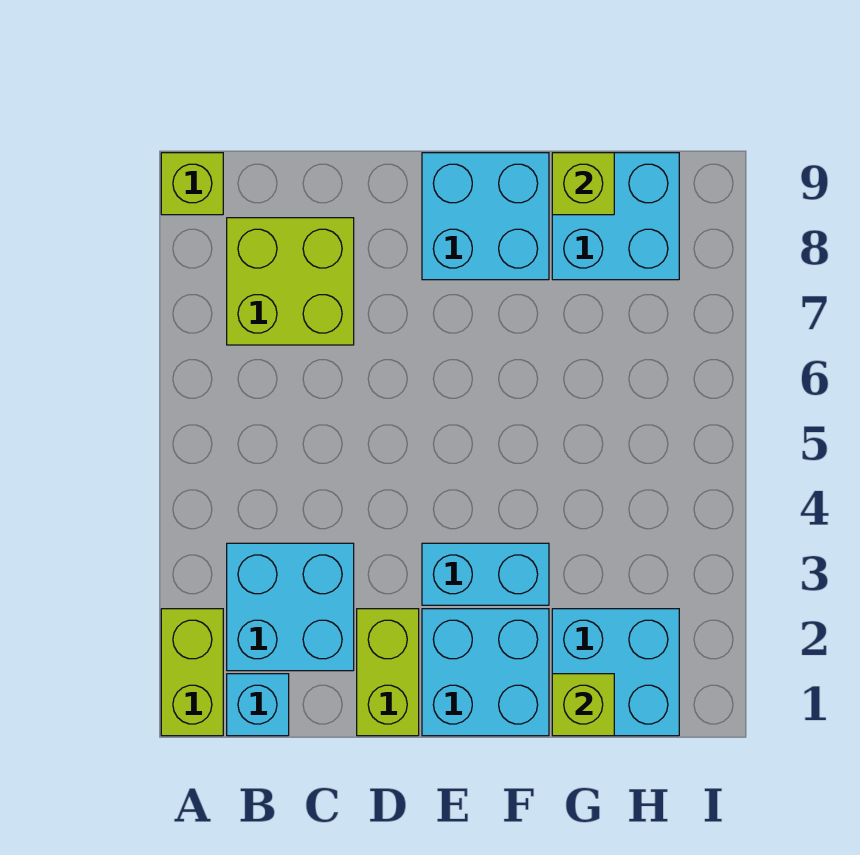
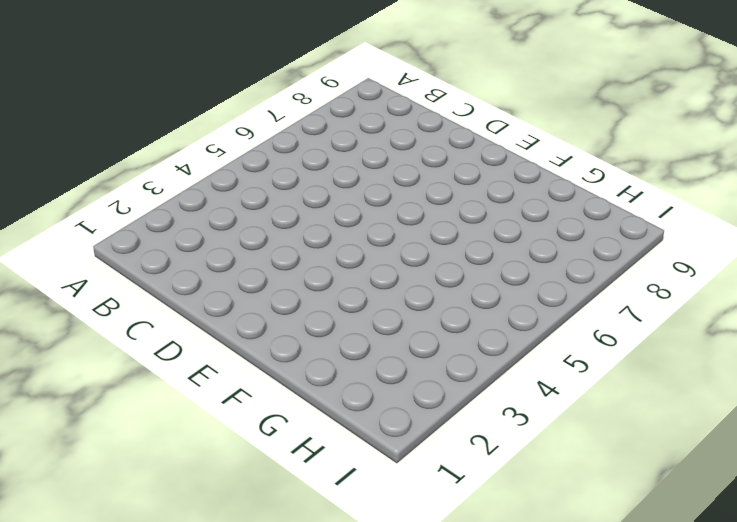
none -> lime brick A1:A2 level 1
none -> lime brick A9 level 1
none -> cyan brick B1 level 1

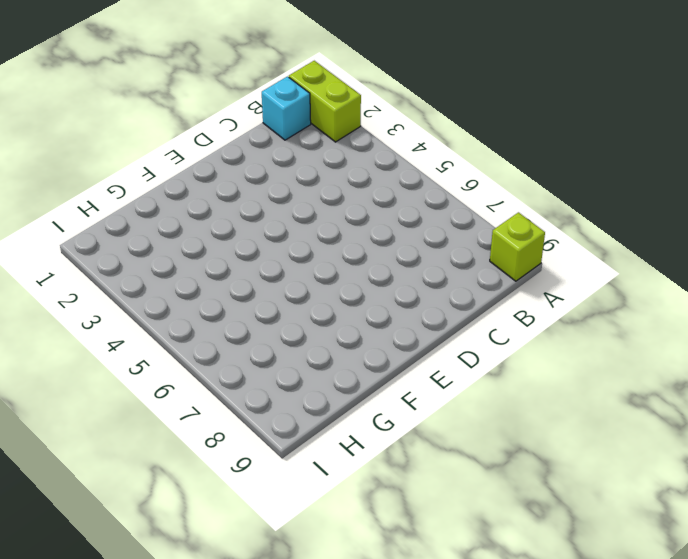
none -> cyan brick B2:C3 level 1
none -> lime brick B7:C8 level 1
none -> lime brick D1:D2 level 1

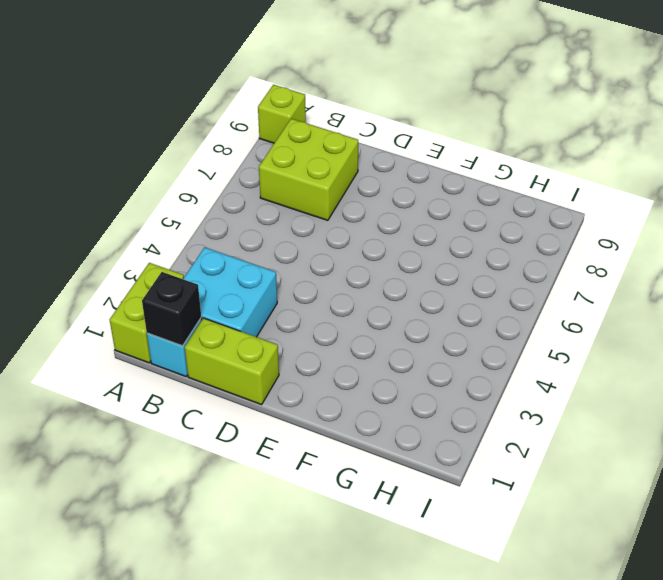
black brick B1 level 2 -> none
lime brick C1:D1 level 1 -> lime brick D1:D2 level 1
none -> cyan brick E1:F2 level 1
none -> cyan brick E3:F3 level 1
none -> cyan brick E8:F9 level 1

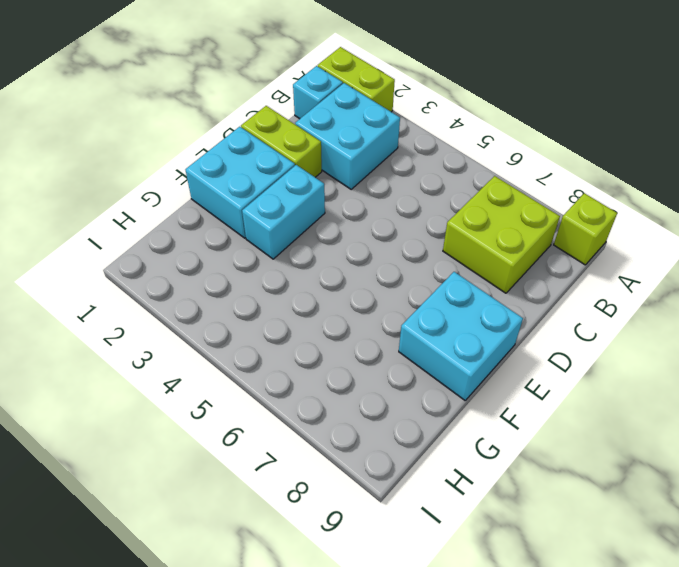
none -> cyan brick G1:H2 level 1
none -> cyan brick G8:H9 level 1
none -> lime brick G1 level 2

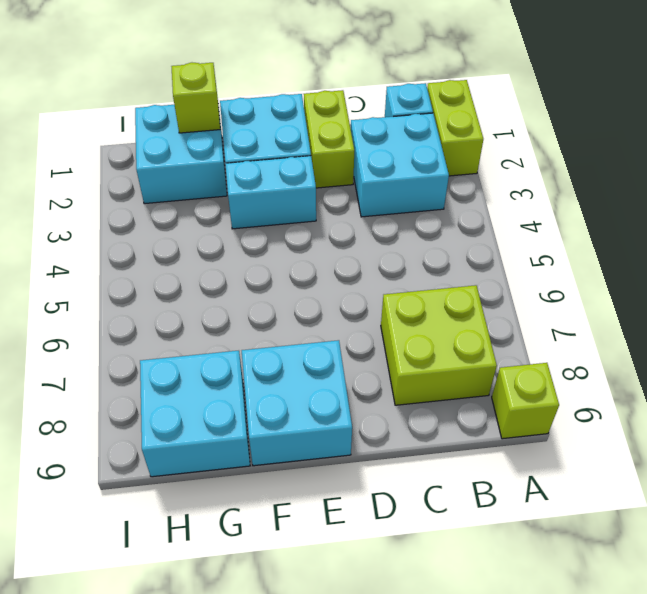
none -> lime brick G9 level 2

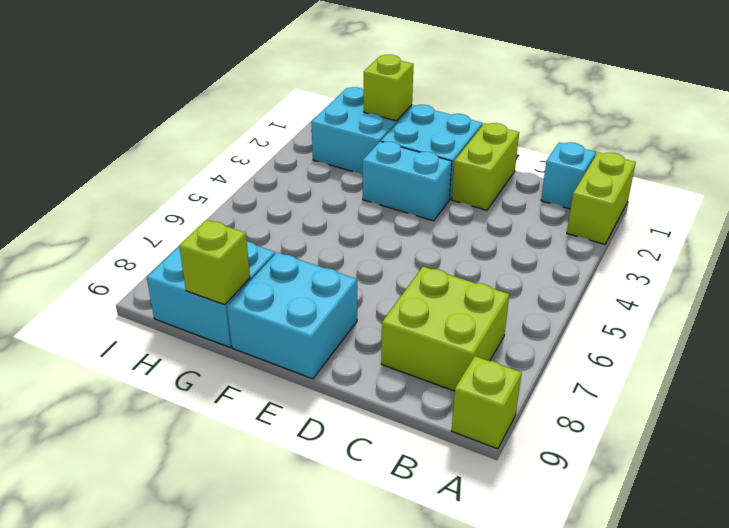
none -> cyan brick B2:C3 level 1

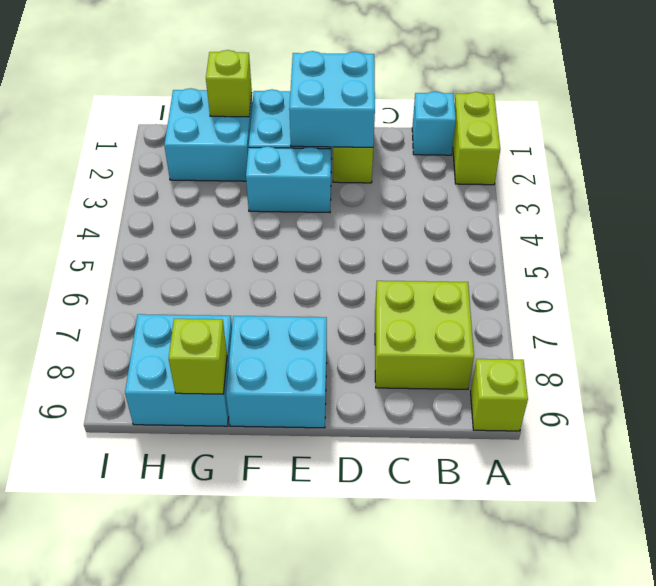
cyan brick D1:E2 level 2 -> cyan brick B2:C3 level 1

